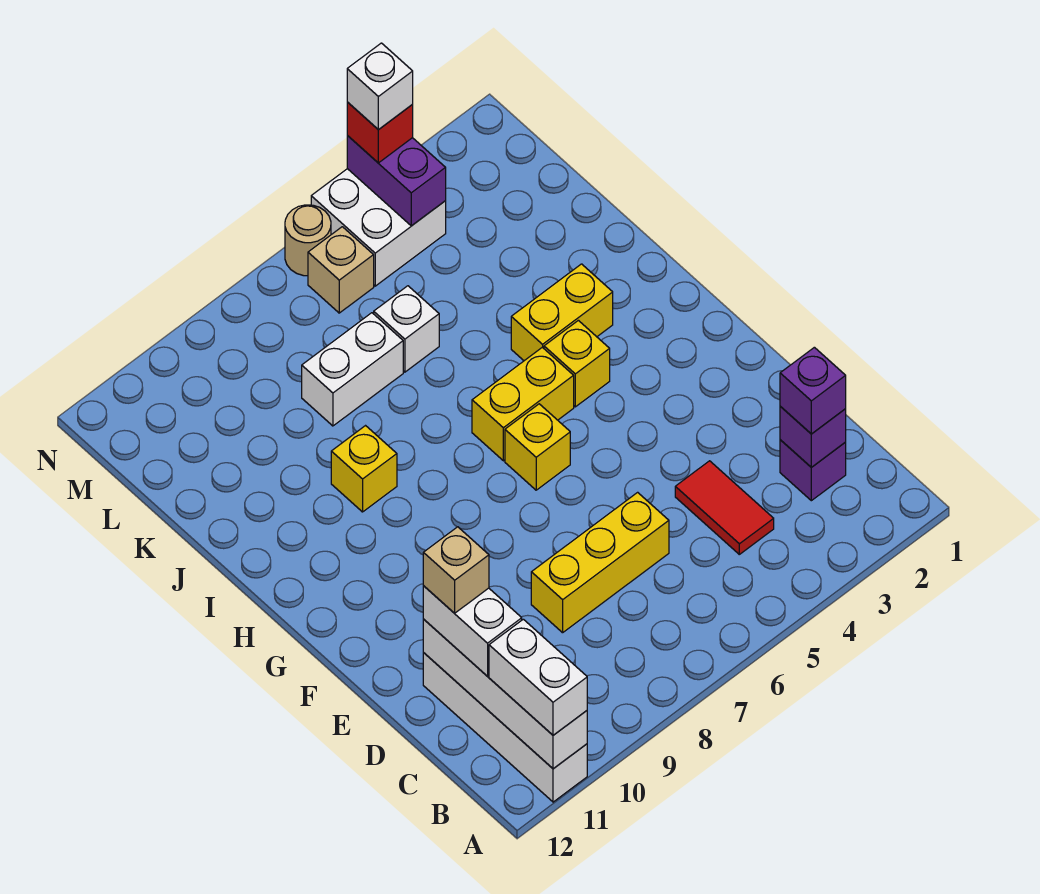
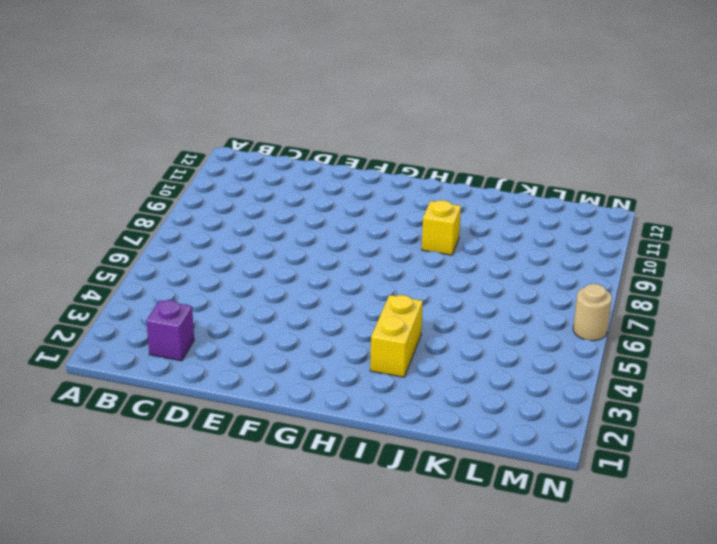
none -> white brick A11:D11 level 1
none -> red tile C4:D4 level 1
none -> yellow brick D6:D8 level 1

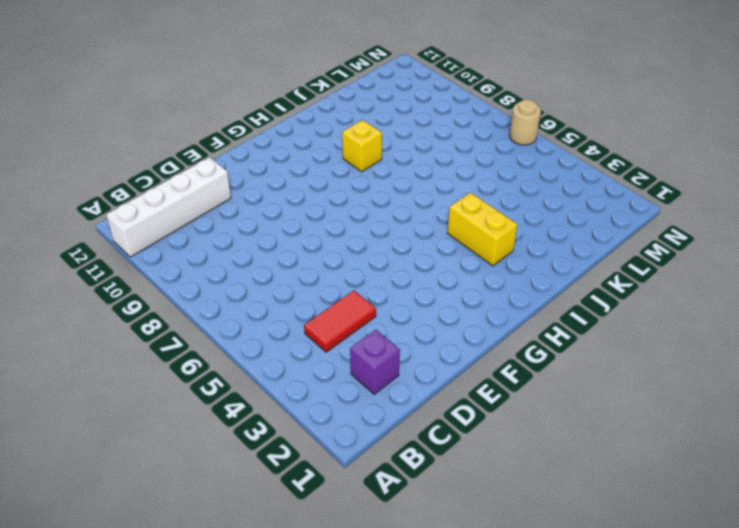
none -> yellow brick D6:D8 level 1
none -> yellow brick G6 level 1
none -> yellow brick H4 level 1

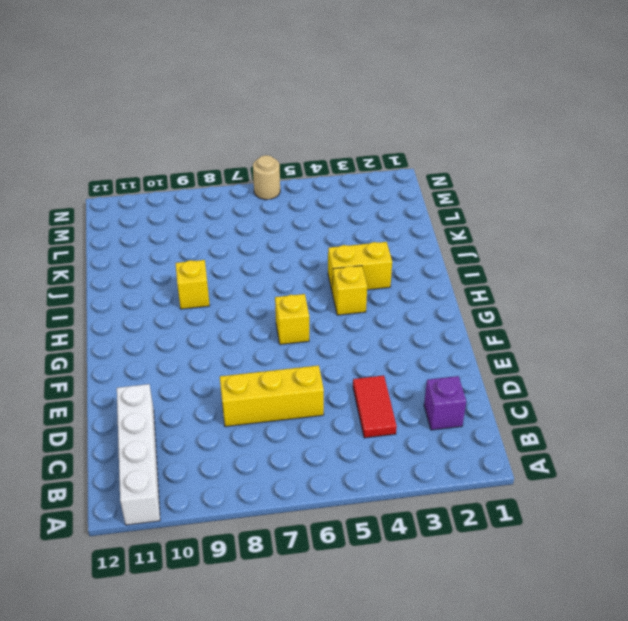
none -> yellow brick H5:H6 level 1
none -> white brick K6 level 1
none -> white brick K7:K8 level 1

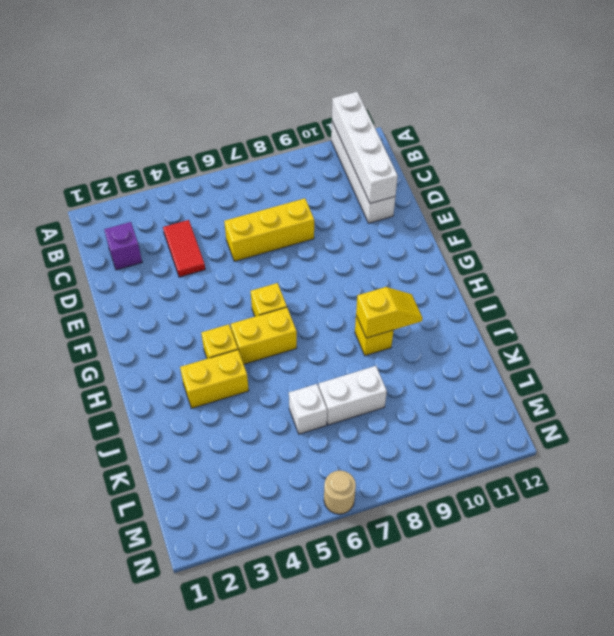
yellow slope I9:I10 level 2 top 9 -> none
none -> white brick M4:N5 level 1
none -> tan brick M6 level 1
none -> purple brick C2 level 2

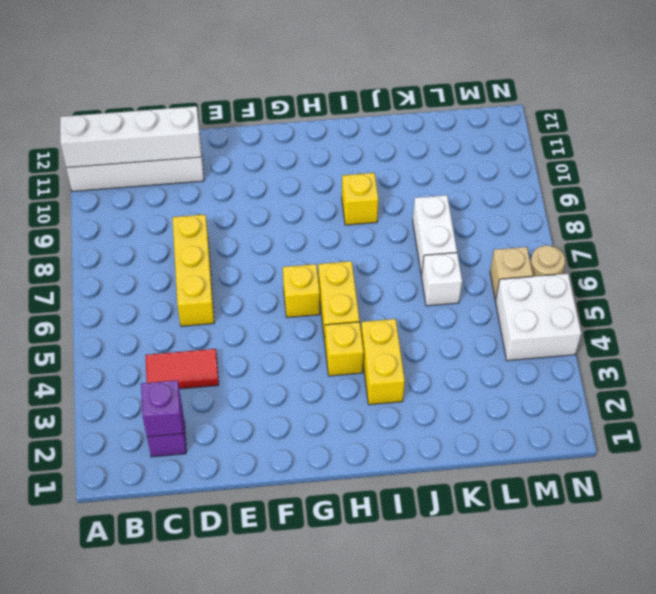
none -> purple brick M4:N4 level 2
none -> white brick A11:B11 level 3
none -> purple brick C2 level 3

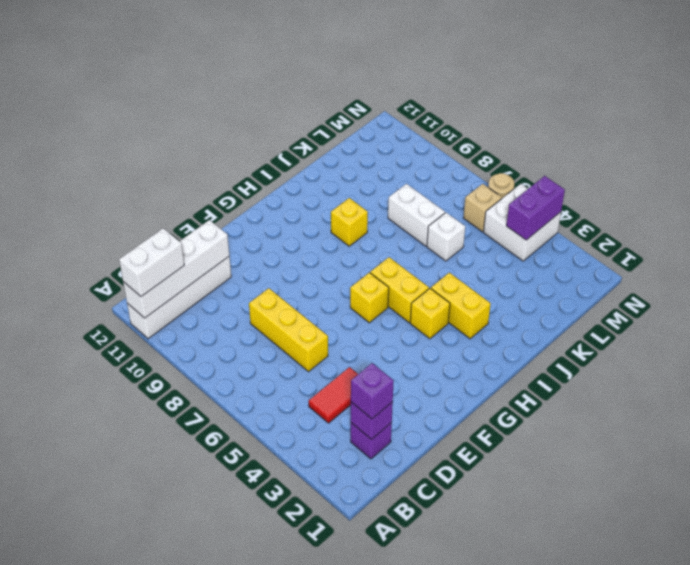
none -> white brick C11:D11 level 3
none -> red brick N4 level 3
none -> tan brick D11 level 4

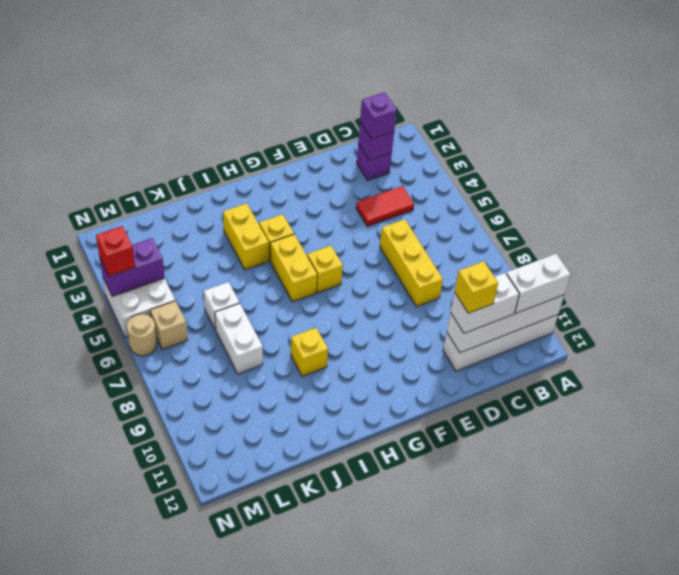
yellow brick D11 level 4 -> tan brick D11 level 4
none -> white brick N4 level 4

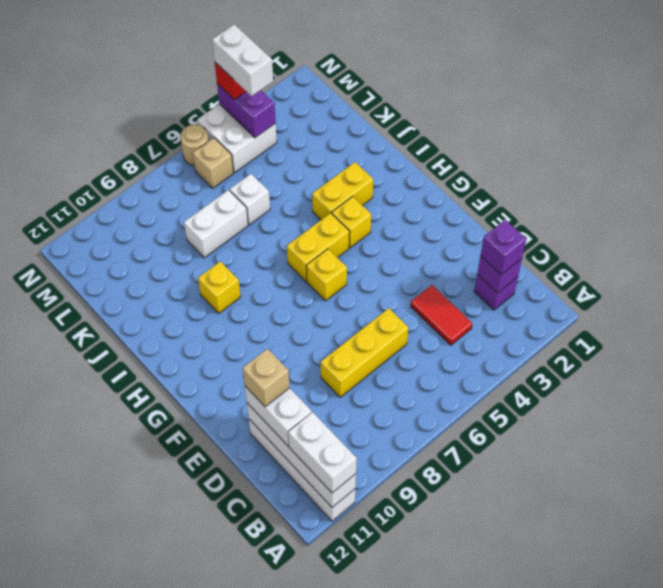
white brick M4:N4 level 4 -> white brick N4 level 4

